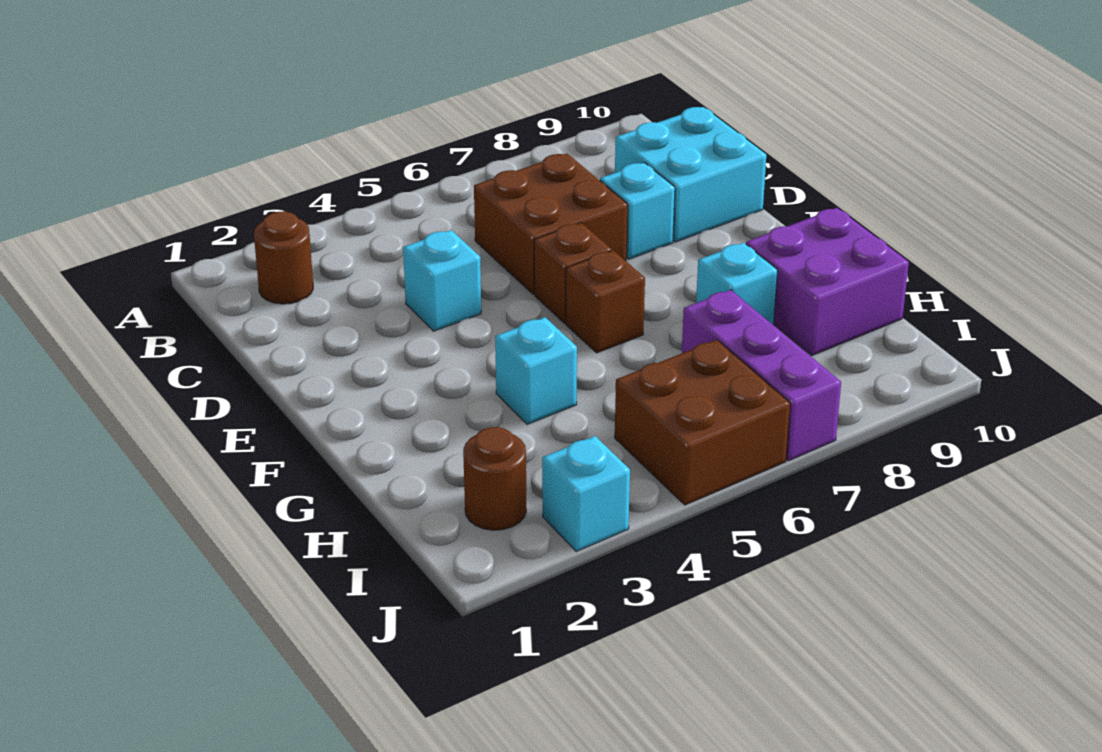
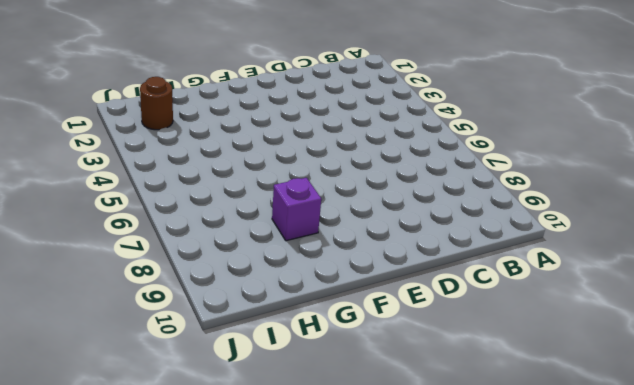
purple brick G8 level 1 -> cyan brick G8 level 1
none -> brown round brick B2 level 1
none -> brown brick C6:D7 level 1
none -> cyan brick C9:D10 level 1

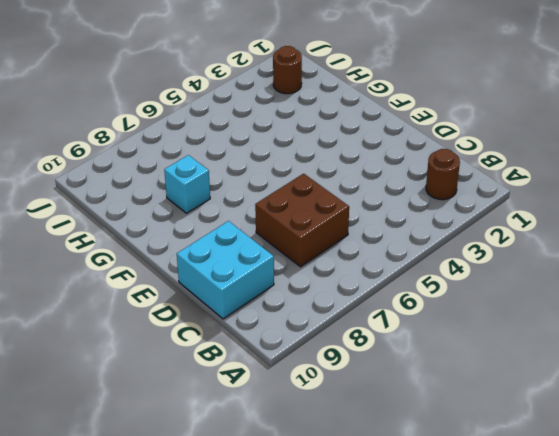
none -> cyan brick D4 level 1
none -> cyan brick D8 level 1
none -> brown brick E6 level 1

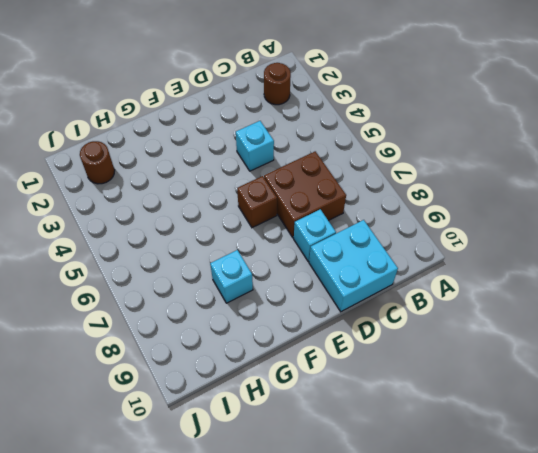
none -> brown brick F6 level 1
none -> cyan brick G4 level 1
none -> purple brick G9:H10 level 1

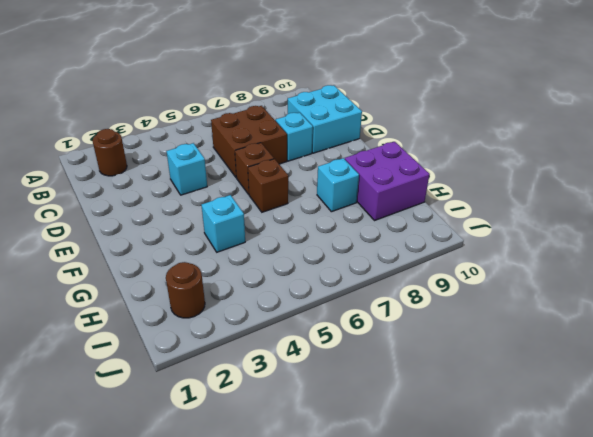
none -> purple brick H7:J7 level 1
none -> brown brick I5:J6 level 1
none -> cyan brick J3 level 1

